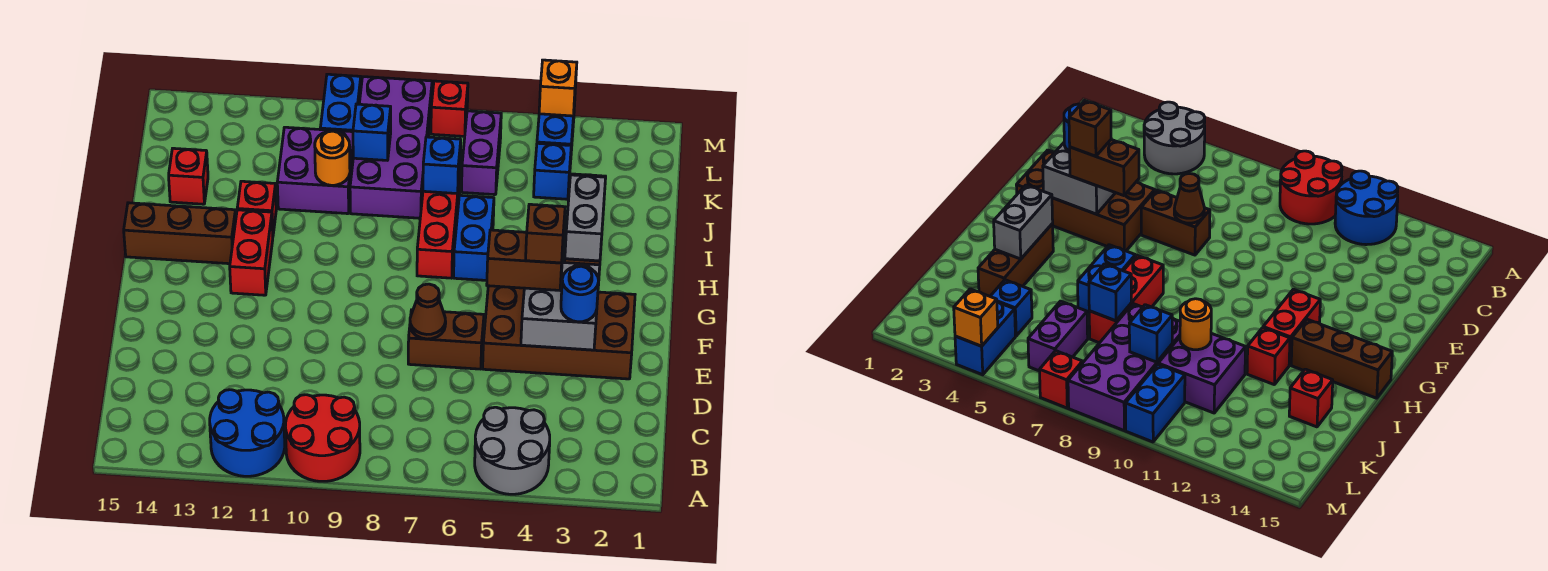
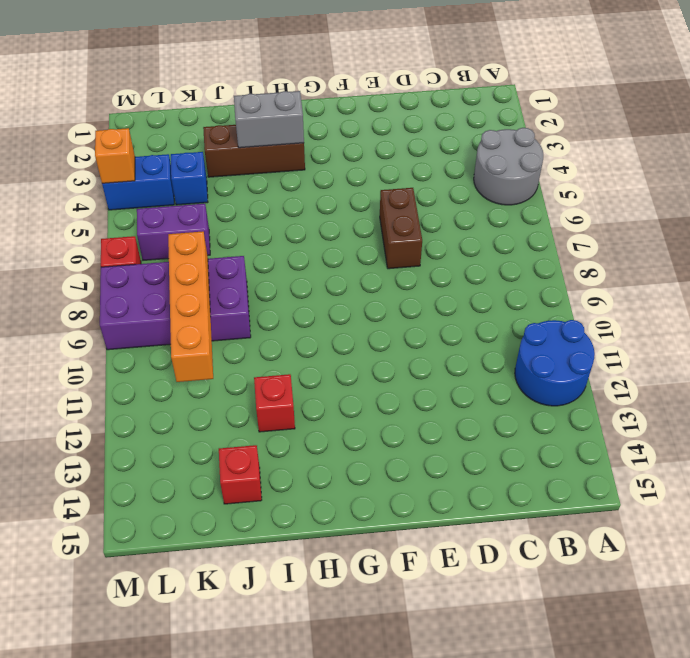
orange brick K8:K11 level 2 -> blue brick K9 level 2
none -> red round brick A9:B10 level 1
none -> brown brick E2:F5 level 1
none -> red brick G12:H12 level 1

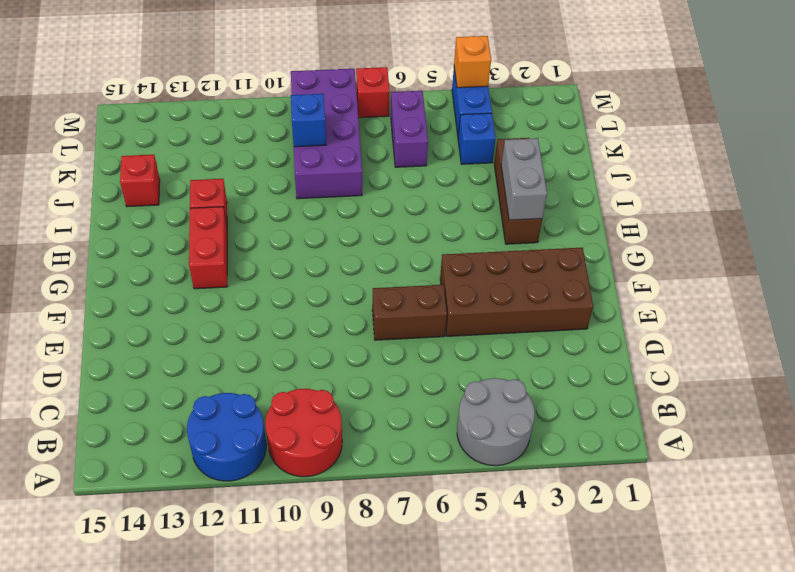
none -> blue brick H6:I6 level 1
none -> red brick H7:J7 level 1
none -> brown brick H13:H15 level 1

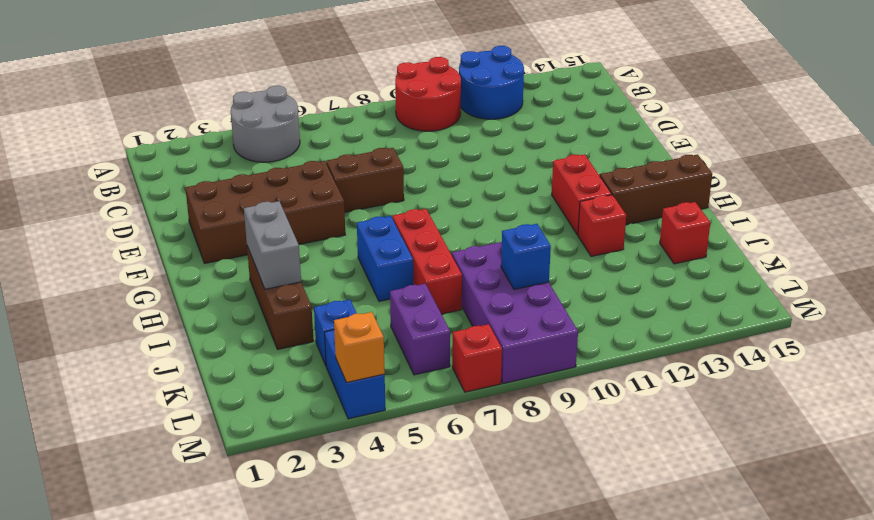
none -> purple brick J10:K11 level 1
none -> blue brick L10:M10 level 1
none -> grey brick E3:F4 level 2

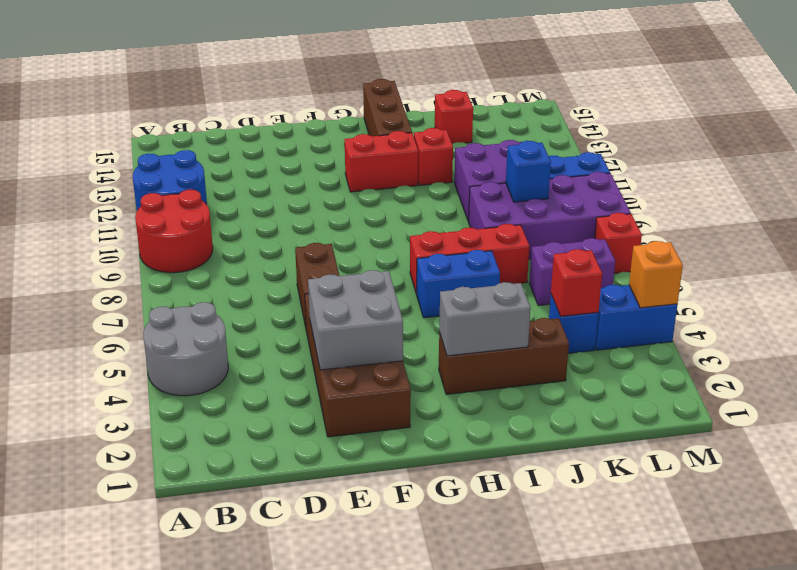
red brick K4 level 2 -> none
none -> brown cone E7 level 2
none -> blue brick J7 level 2
none -> orange round brick J10 level 2

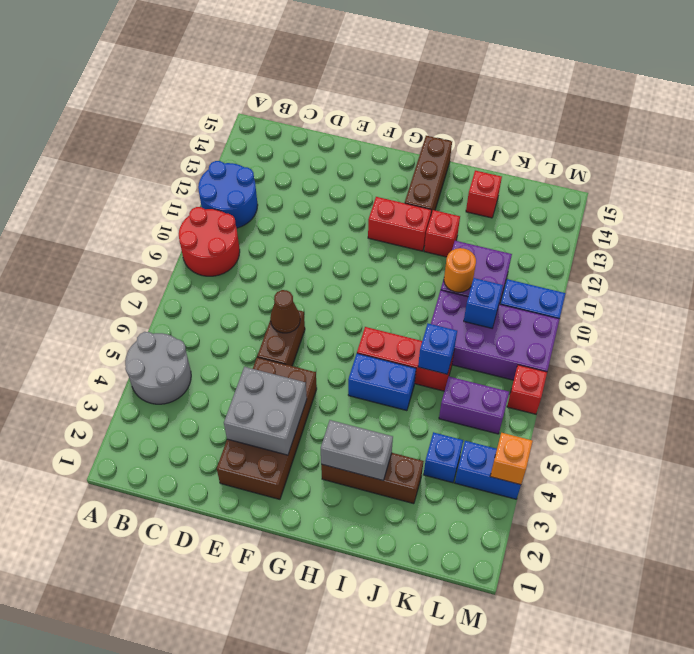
none -> blue round brick E3 level 3
none -> brown brick F4:F5 level 3
none -> brown brick F4 level 4

